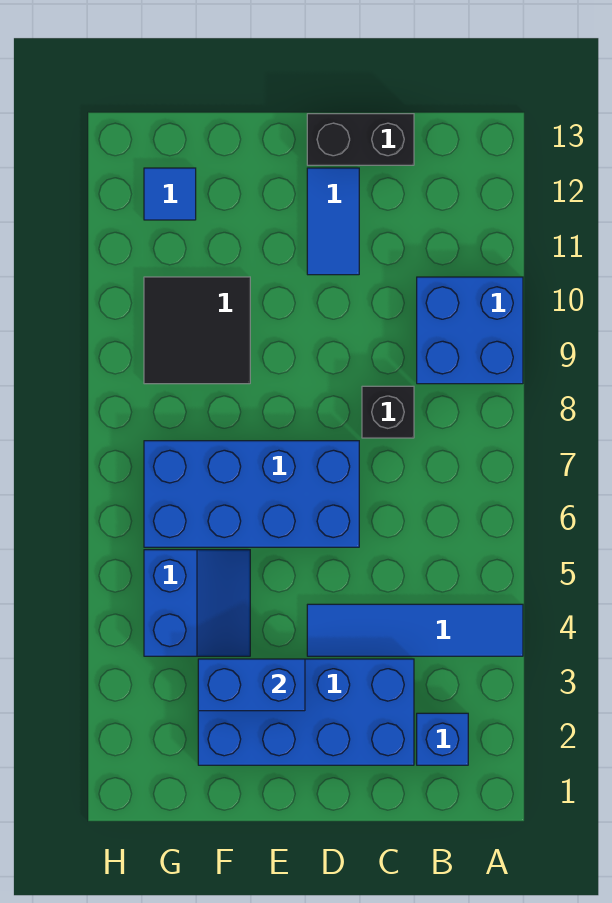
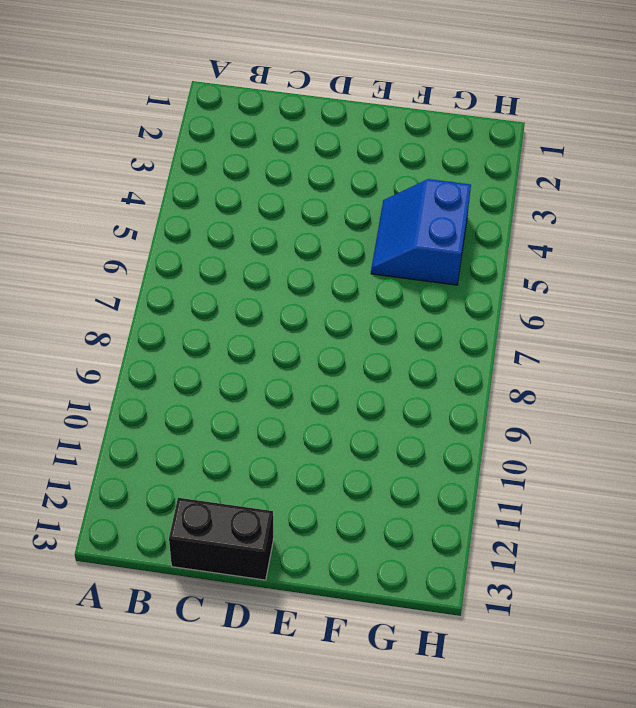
none -> blue tile A4:D4 level 1
none -> blue brick A9:B10 level 1
none -> blue brick B2 level 1

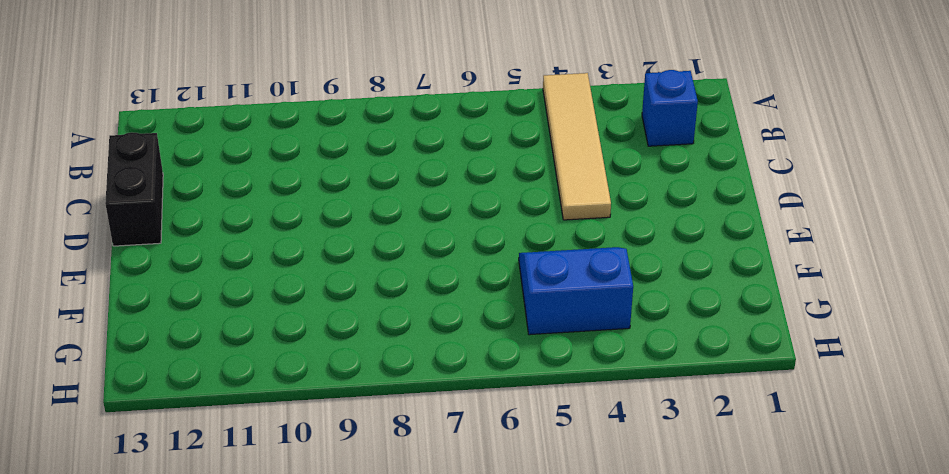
tan tile A4:D4 level 1 -> blue tile A4:D4 level 1
none -> blue brick A9:B10 level 1
none -> blue brick C2:F3 level 1
none -> black brick C8 level 1

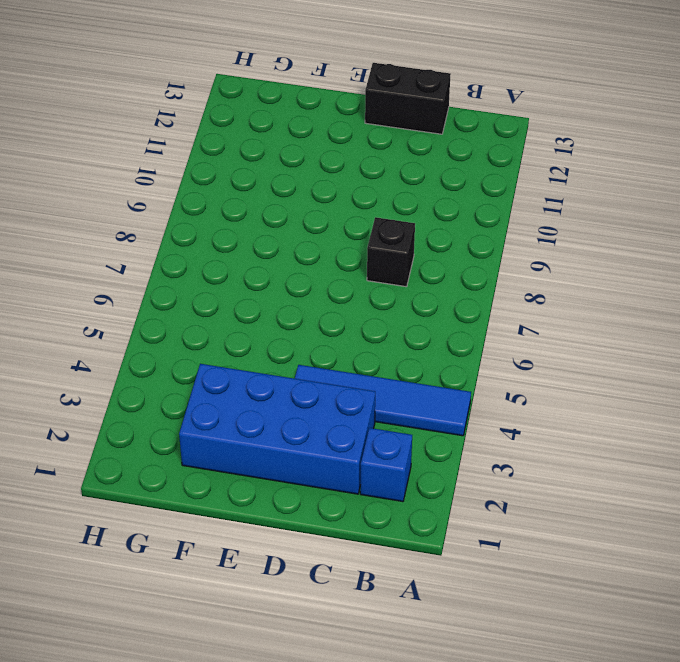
none -> blue brick A9:B10 level 1
none -> blue brick D6:G7 level 1
none -> blue tile D11:D12 level 1

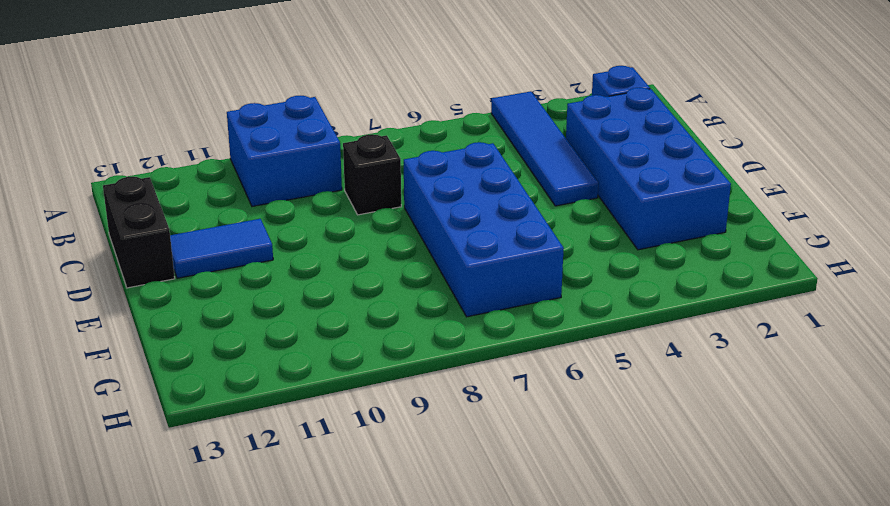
none -> blue slope F4:G5 level 1 top G
none -> black tile F9:G10 level 1
none -> blue tile G12 level 1

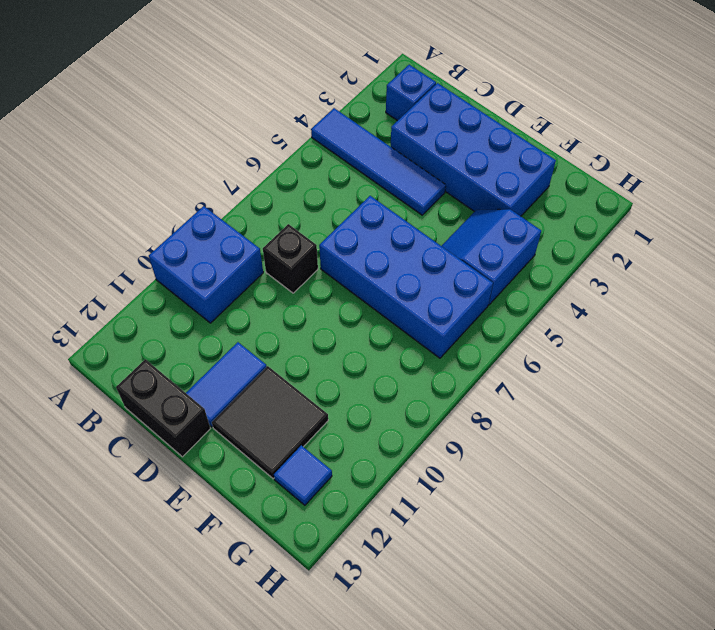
black tile E11:F12 level 1 -> black tile F9:G10 level 1
none -> blue brick E3:F3 level 2

